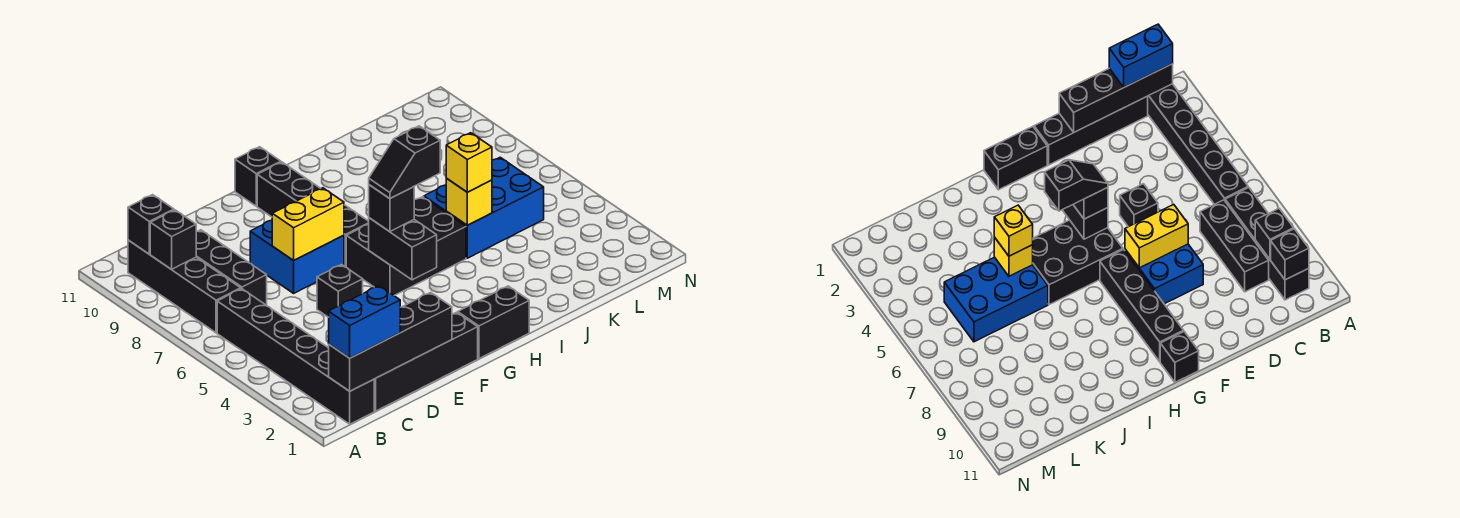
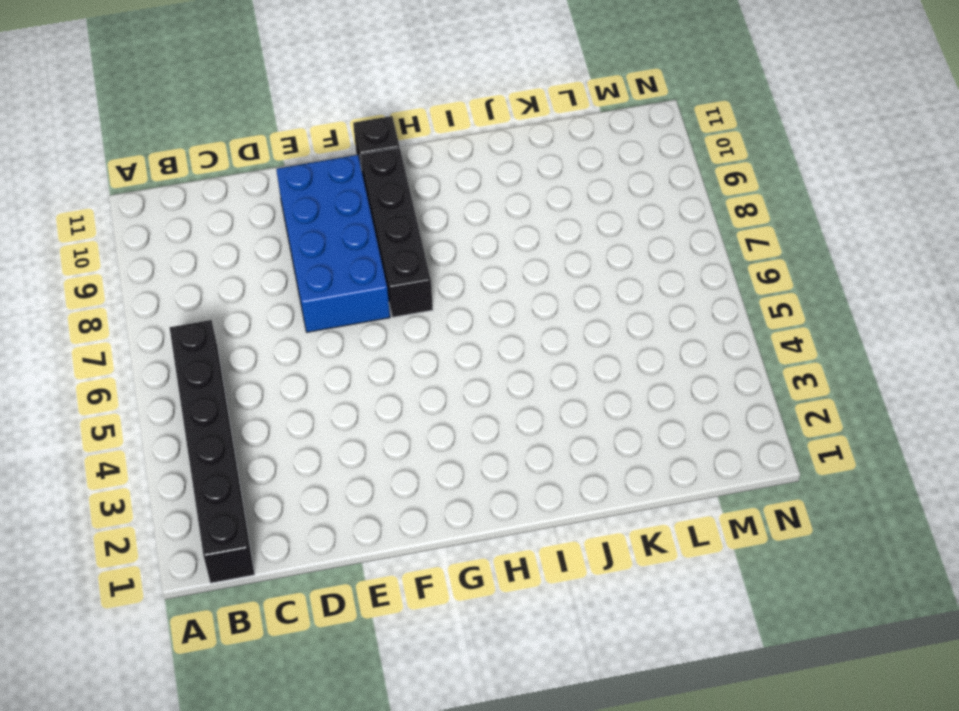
blue brick E7:F10 level 1 -> blue brick E7:F8 level 1
none -> black brick B7:B10 level 1
none -> black brick C1:F1 level 1
none -> black brick C7:C9 level 1

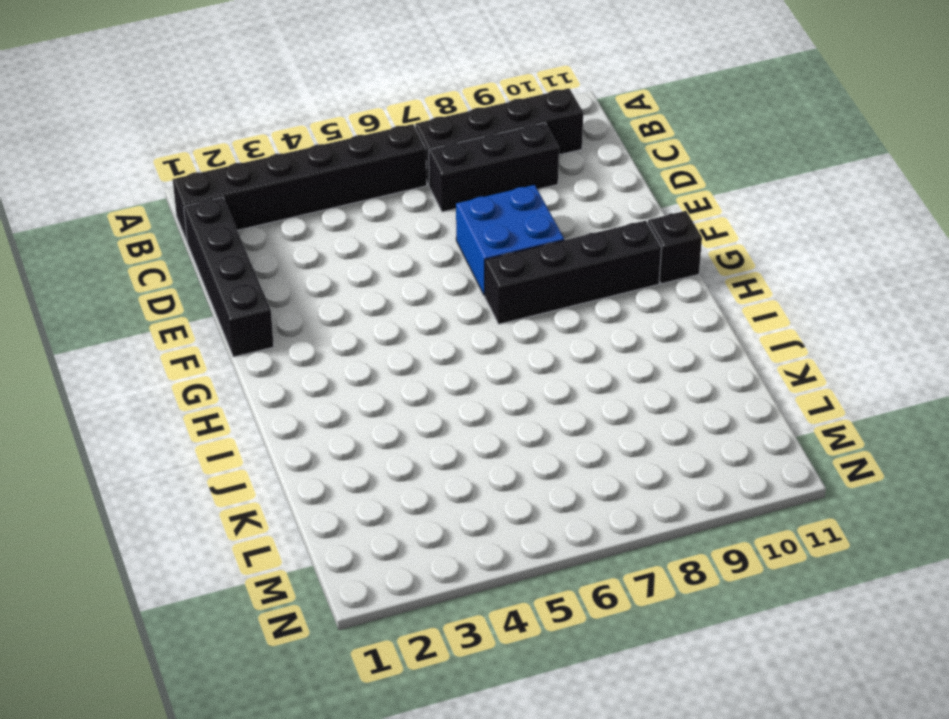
none -> black brick E5 level 1
none -> black brick G1:H1 level 1
none -> black brick G5:I6 level 1

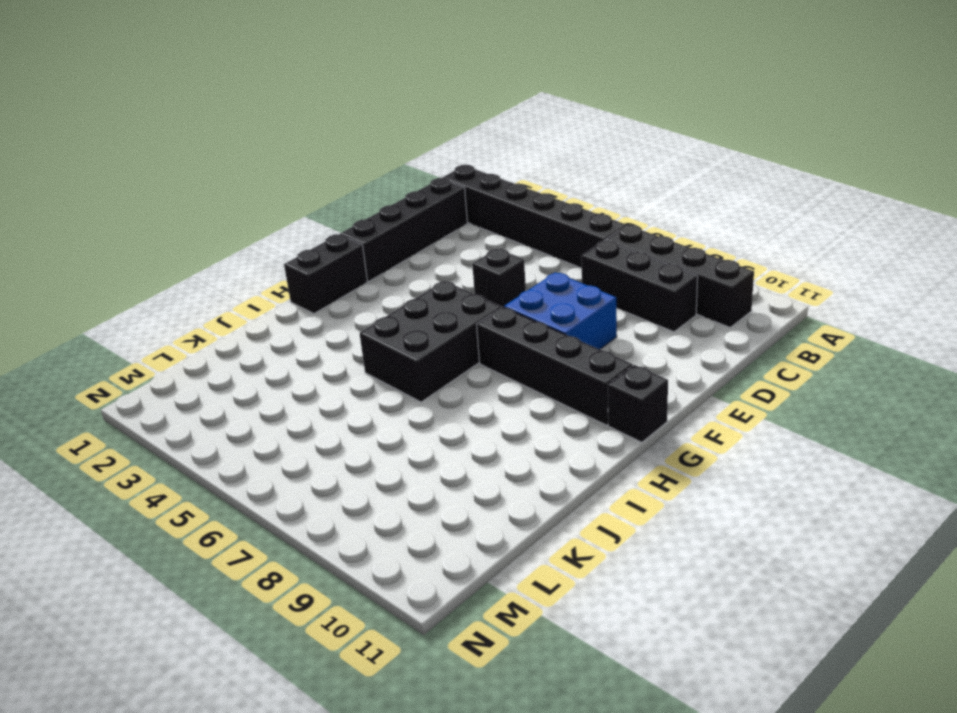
none -> blue brick J5:L6 level 1
none -> black brick B1:E1 level 2
none -> black brick B9 level 2

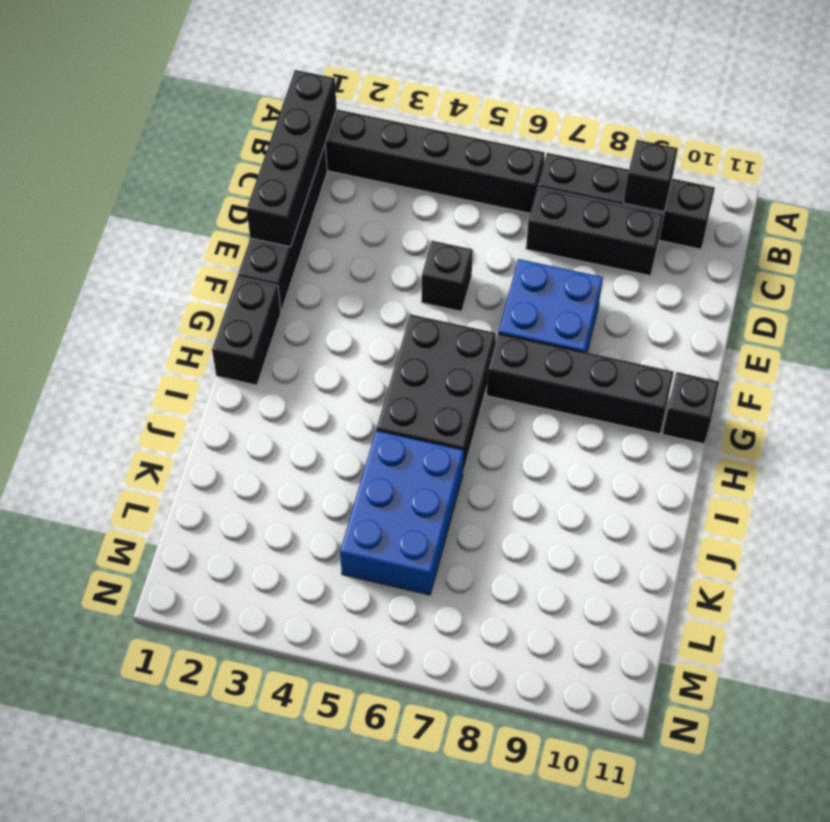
none -> black brick B10 level 2
none -> yellow brick E7:F7 level 2
none -> black brick G4:G5 level 2

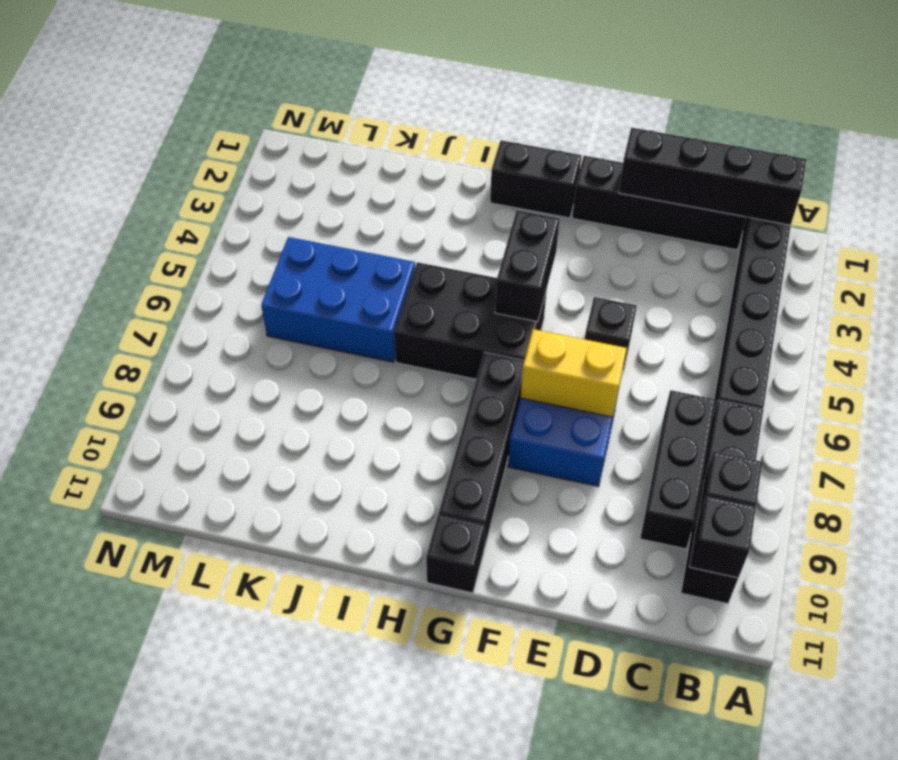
none -> yellow brick J5 level 2
none -> blue brick B1:C1 level 3
none -> black brick G5 level 3

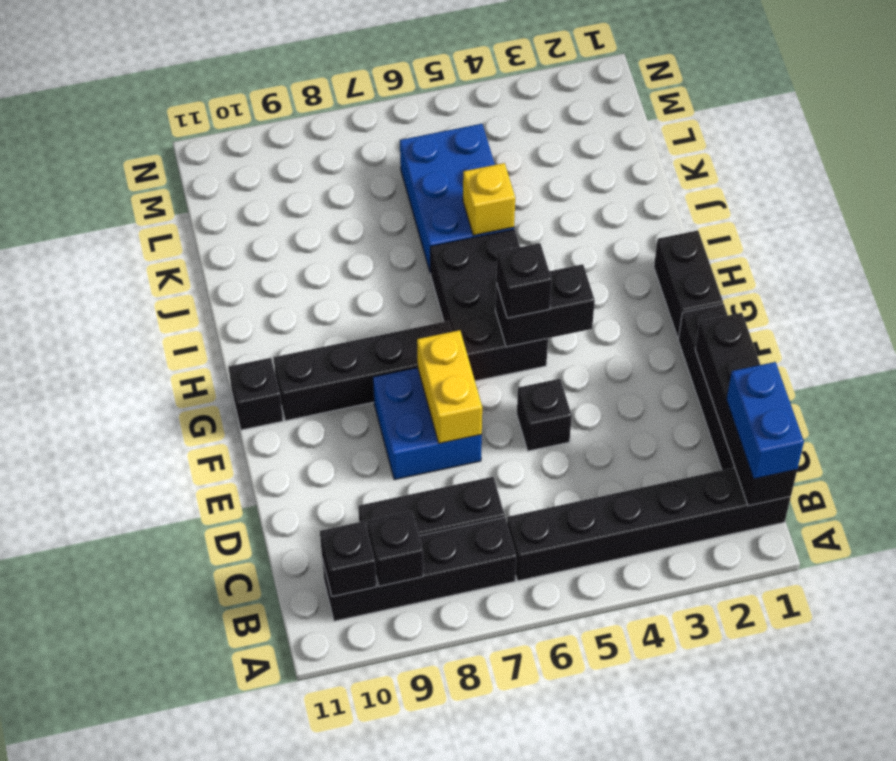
none -> yellow brick J5 level 3
none -> black slope G5:H5 level 4 top H

